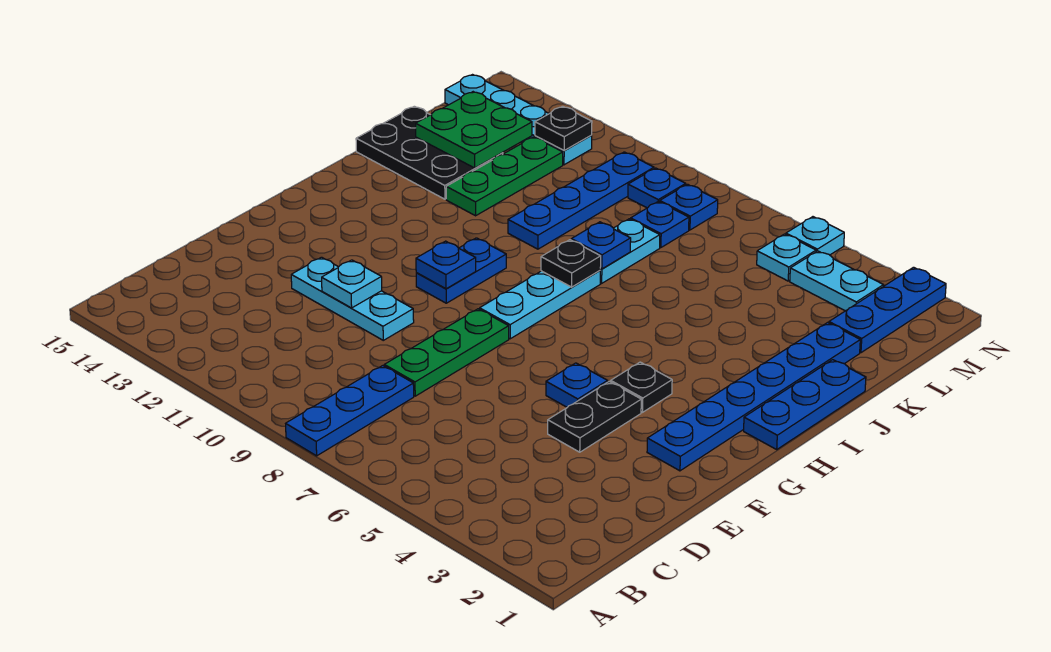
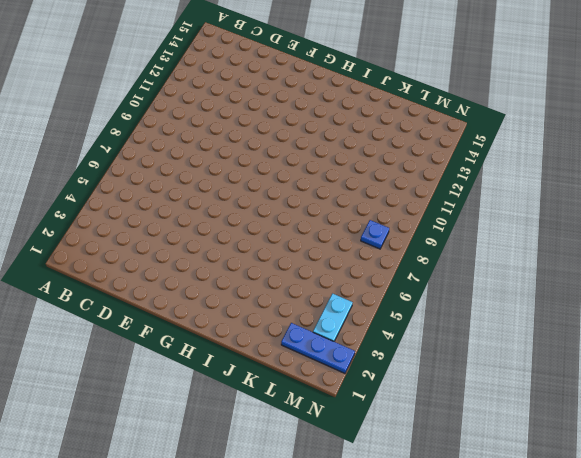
none -> blue plate A8:C8 level 1
none -> green plate D8:F8 level 1
none -> black plate E4:F4 level 1

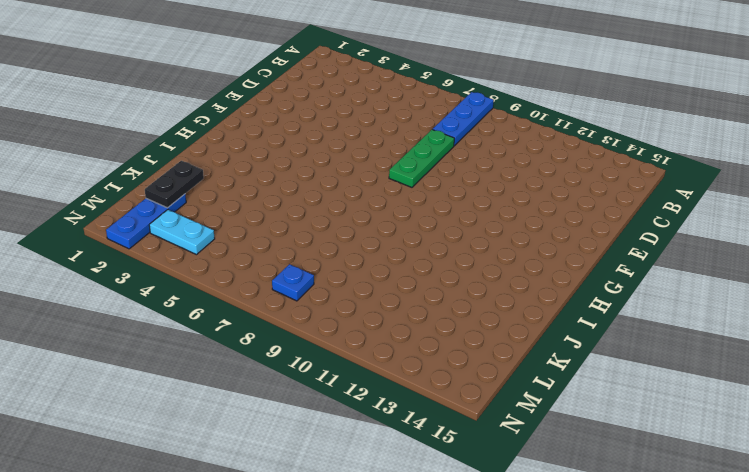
black plate K2:L2 level 2 -> black plate E4:F4 level 1
none -> cyan plate E10:E12 level 1
none -> blue plate F2:K2 level 1
none -> blue plate F5 level 1

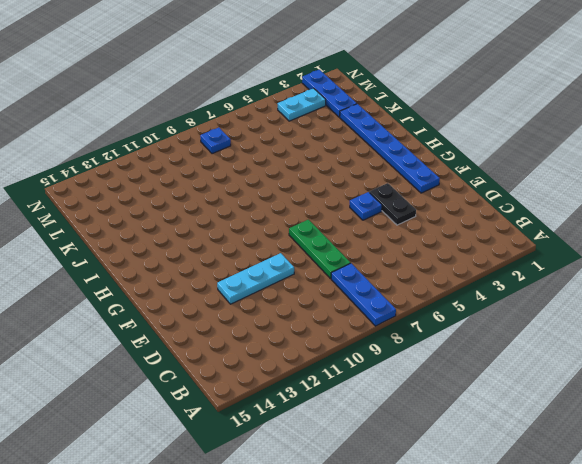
none -> black plate G4 level 1
none -> cyan plate G8:I8 level 1
none -> blue plate G10:H10 level 1

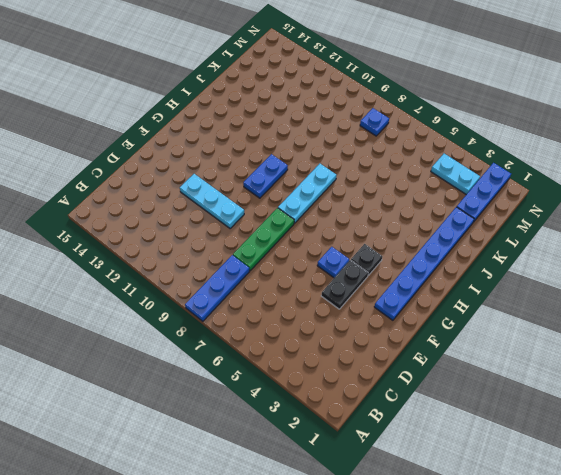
none -> blue plate H1:J1 level 1
none -> cyan plate J8:K8 level 1
none -> blue plate J10:M10 level 1

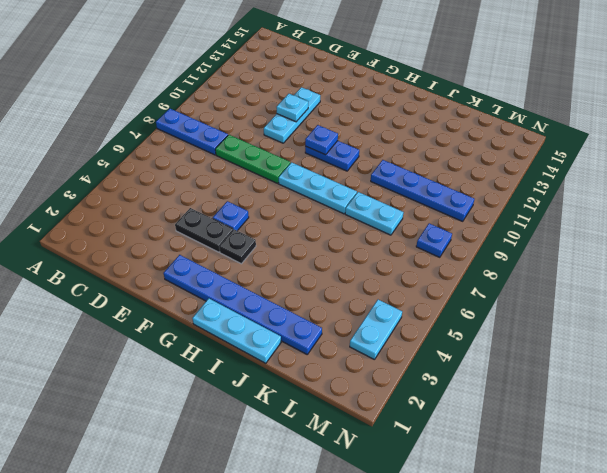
cyan plate H1:J1 level 1 -> blue plate H1:J1 level 1
none -> green plate J12:L12 level 1
none -> black plate J13:K15 level 1
none -> blue plate L2:N2 level 1

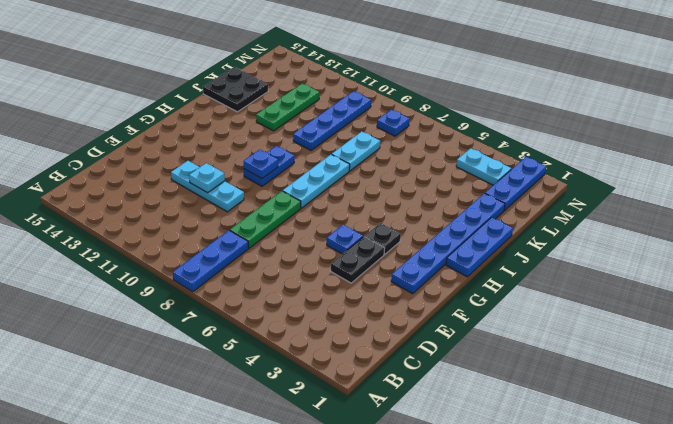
black plate J14:K15 level 1 -> black plate J13:K15 level 1
none -> blue plate L8 level 1
none -> cyan plate M5 level 1
none -> blue plate M9 level 1

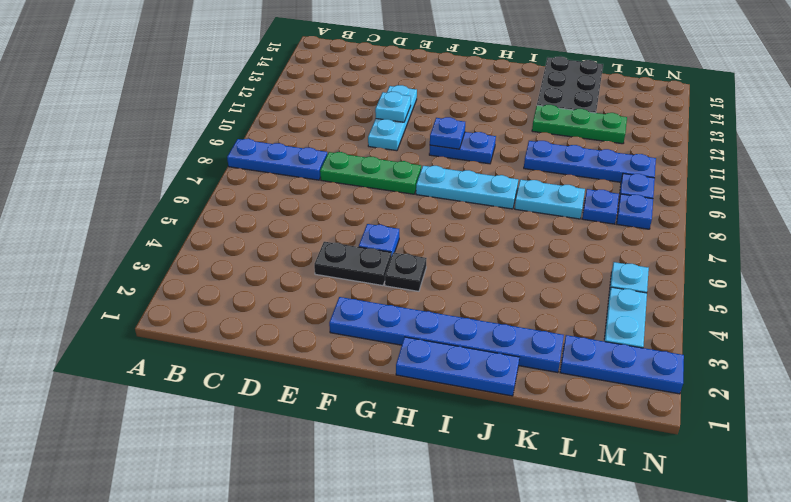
none -> cyan plate M12:M15 level 1
none -> cyan plate N5 level 1
none -> black plate I8 level 2

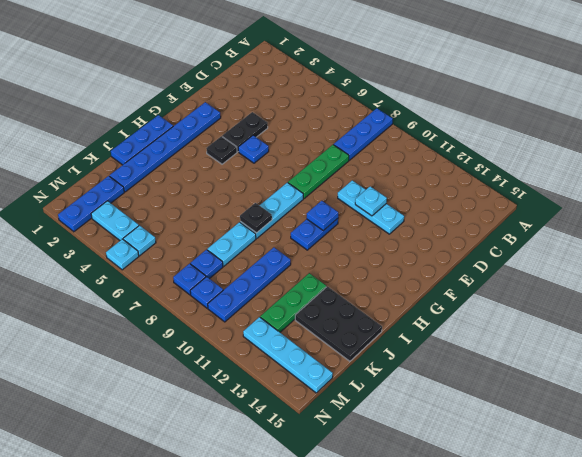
none -> blue plate J8 level 2
none -> green plate K13:L14 level 2
none -> black plate M12 level 2

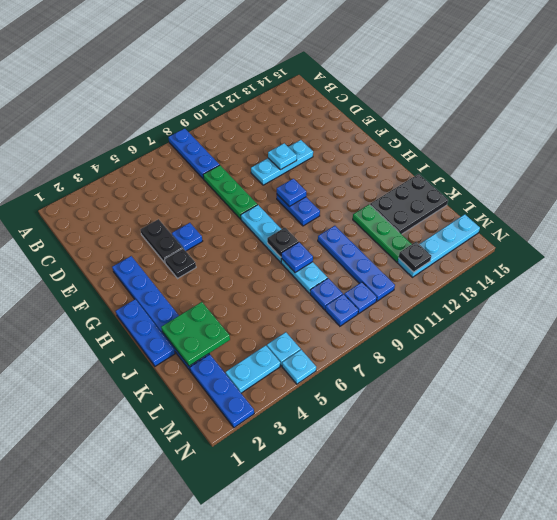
green plate J2:K3 level 2 -> green plate K13:L14 level 2

